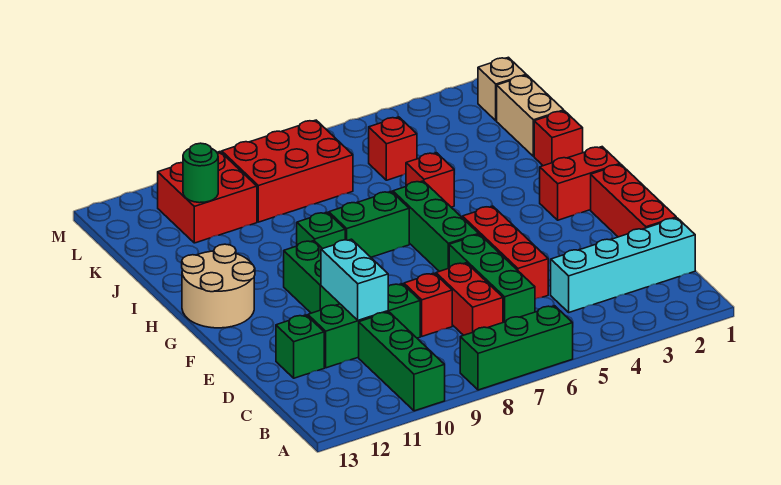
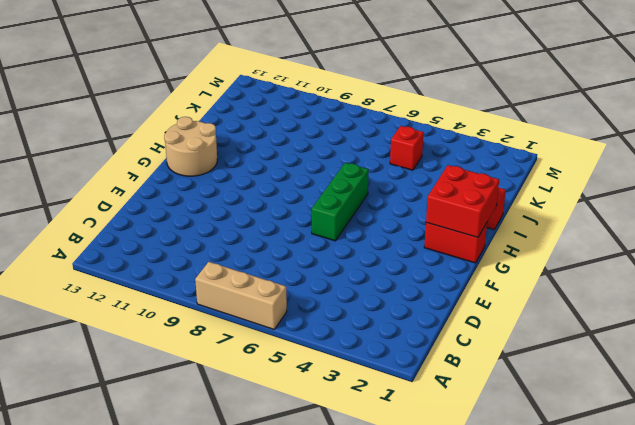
tan brick A6:A8 level 1 -> green brick A6:A8 level 1
red brick G1:H2 level 2 -> red brick K10:L11 level 1
none -> green brick A10:C10 level 1
none -> cyan brick C1:C4 level 1
none -> green brick C6:E6 level 1

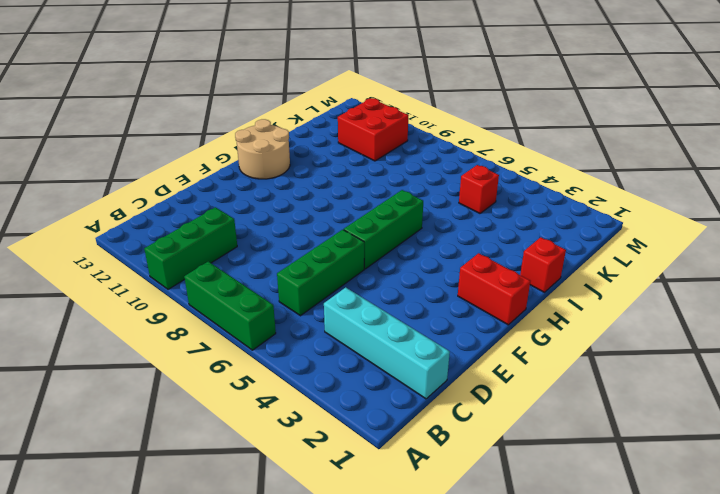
none -> red brick C7:D7 level 1
none -> red brick D1:F1 level 1
none -> red brick D5:F5 level 1

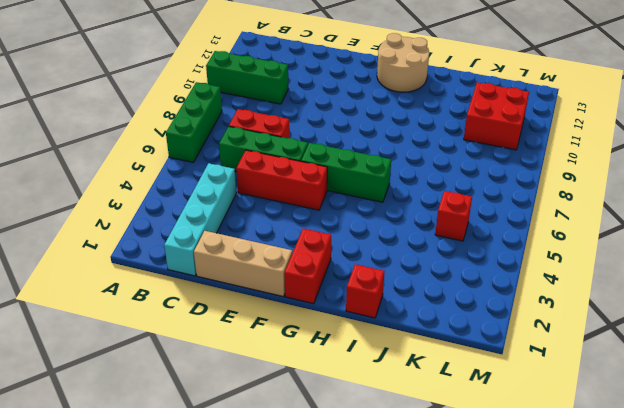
tan brick D1:F1 level 1 -> red brick D1:F1 level 1
none -> red brick D8 level 1
none -> green brick D9:D11 level 1
none -> green brick D12 level 1

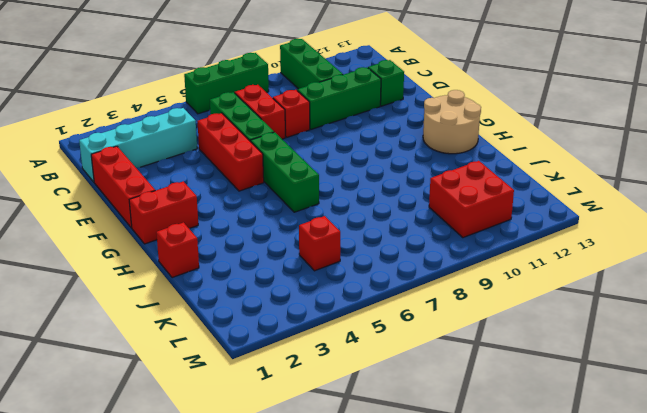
none -> green brick F10:G10 level 1
none -> green brick H7:H8 level 1
none -> green brick H9 level 1

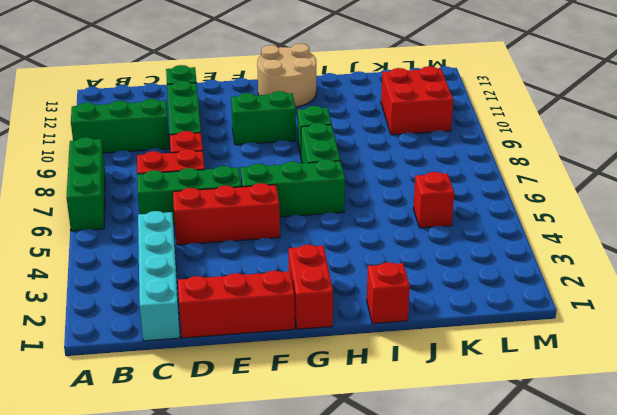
none -> red brick I5 level 1
none -> tan brick J1:K1 level 1
none -> red brick K7:L9 level 1

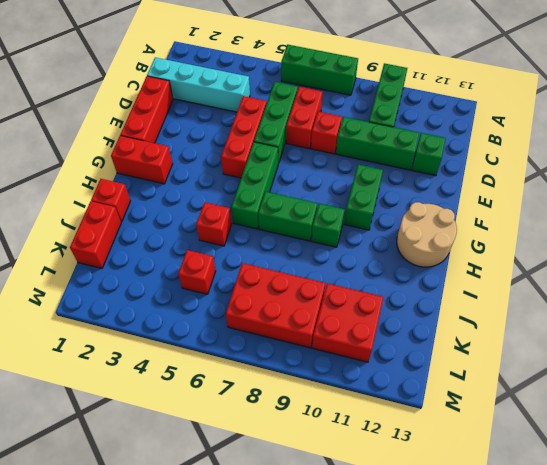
red brick J1:K1 level 1 -> tan brick J1:K1 level 1
none -> tan brick L1 level 1
none -> cyan brick D10:E10 level 2
none -> green round brick K11 level 2

